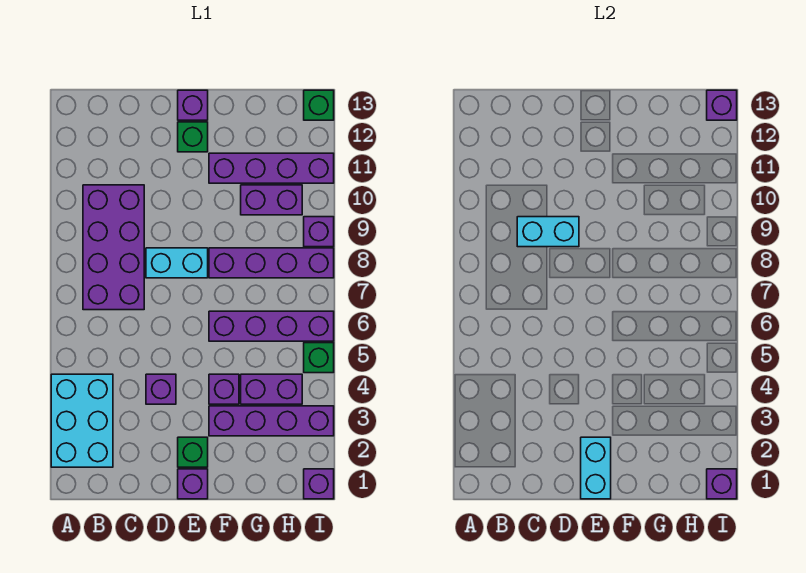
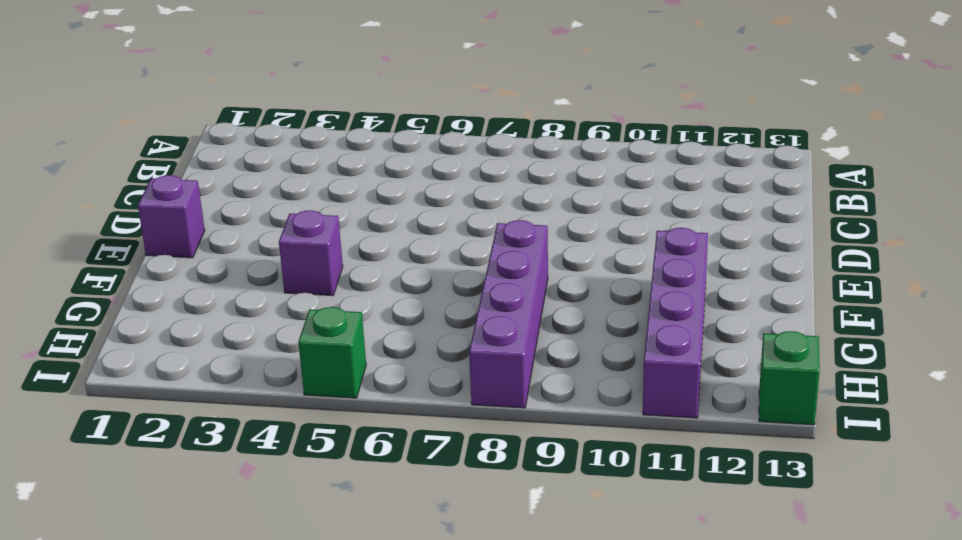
none -> cyan brick A2:B4 level 1
none -> purple brick B7:C10 level 1
none -> purple brick D4 level 1

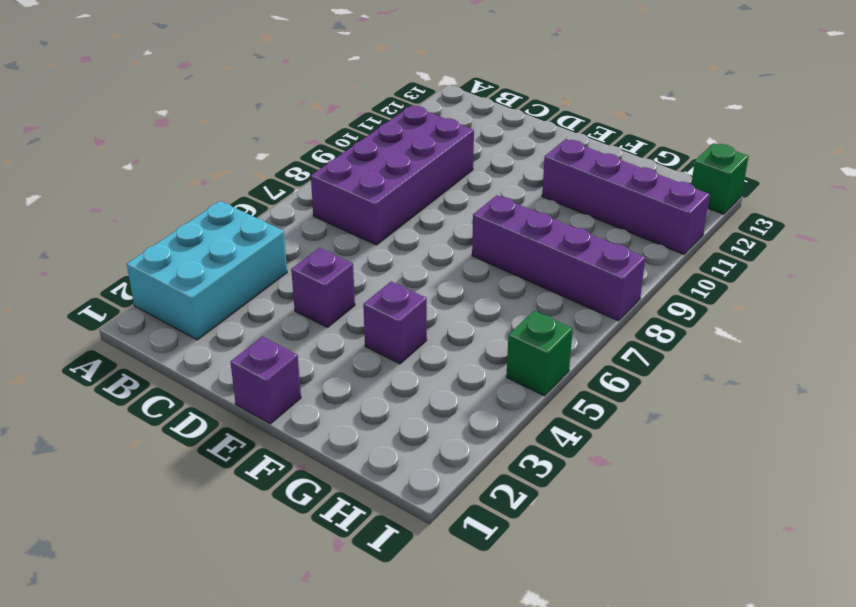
none -> cyan brick D8:E8 level 1
none -> green brick E2 level 1
none -> green brick E12 level 1

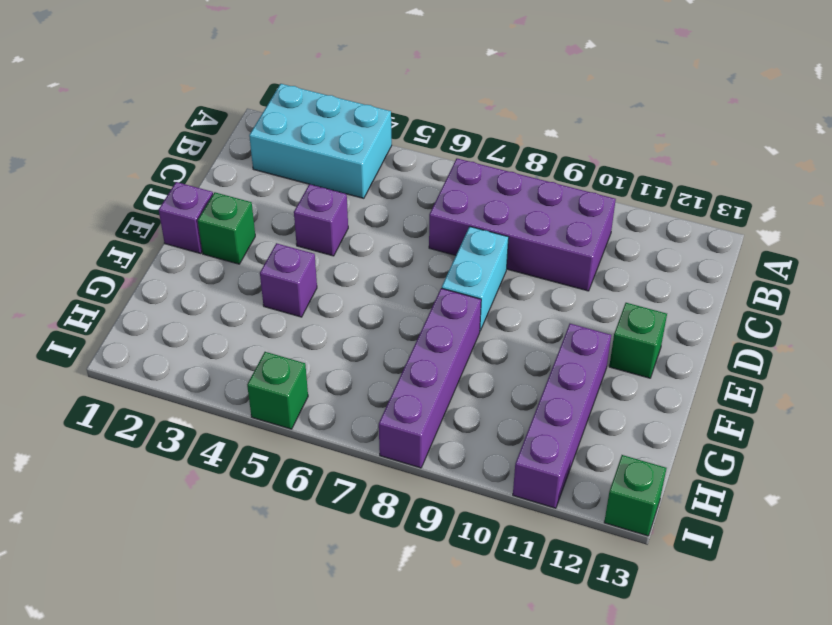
none -> purple brick E13 level 1
none -> purple brick F3:I3 level 1
none -> purple brick F6:I6 level 1

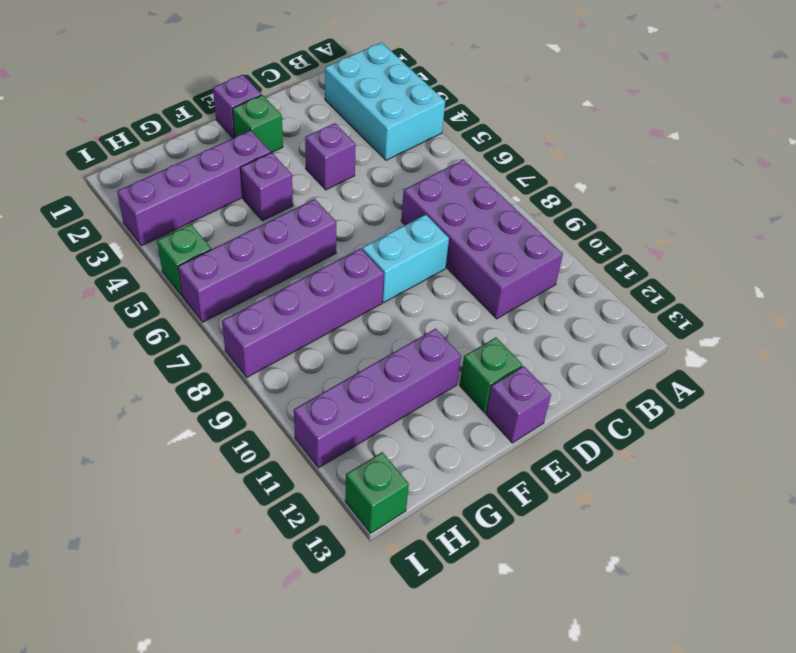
none -> purple brick G4:H4 level 1
none -> purple brick G10:H10 level 1
none -> purple brick I1 level 1

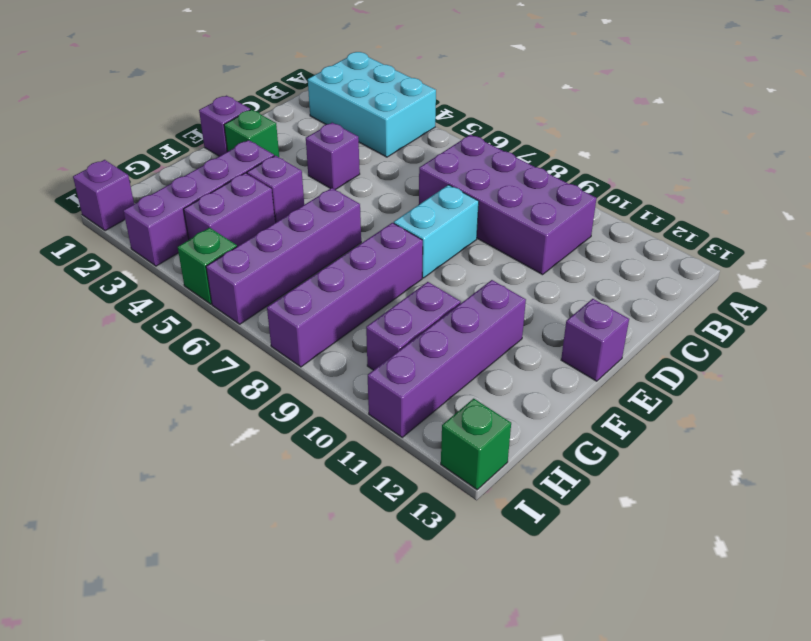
none -> green brick E12 level 1
none -> purple brick I9 level 1
none -> cyan brick C9:D9 level 2

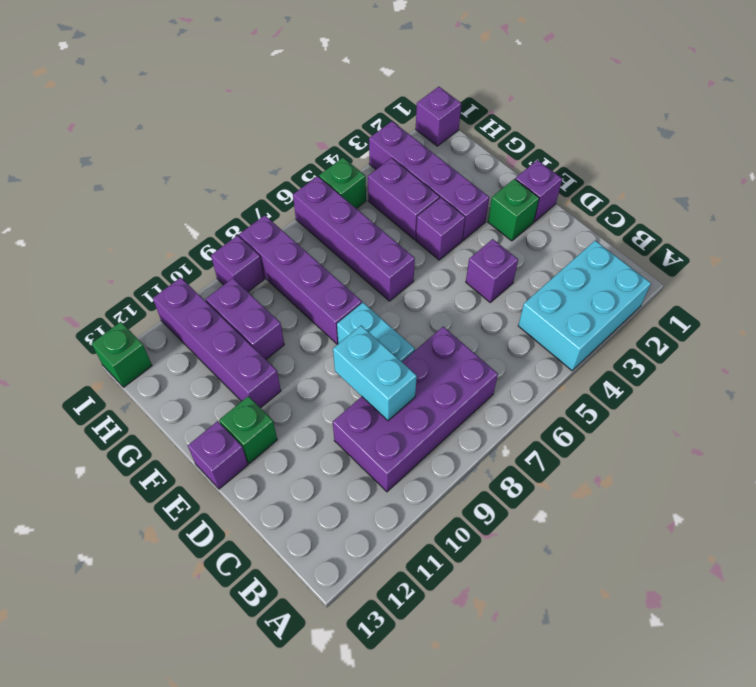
none -> cyan brick E1:E2 level 2
none -> purple brick I1 level 2
none -> purple brick I13 level 2

